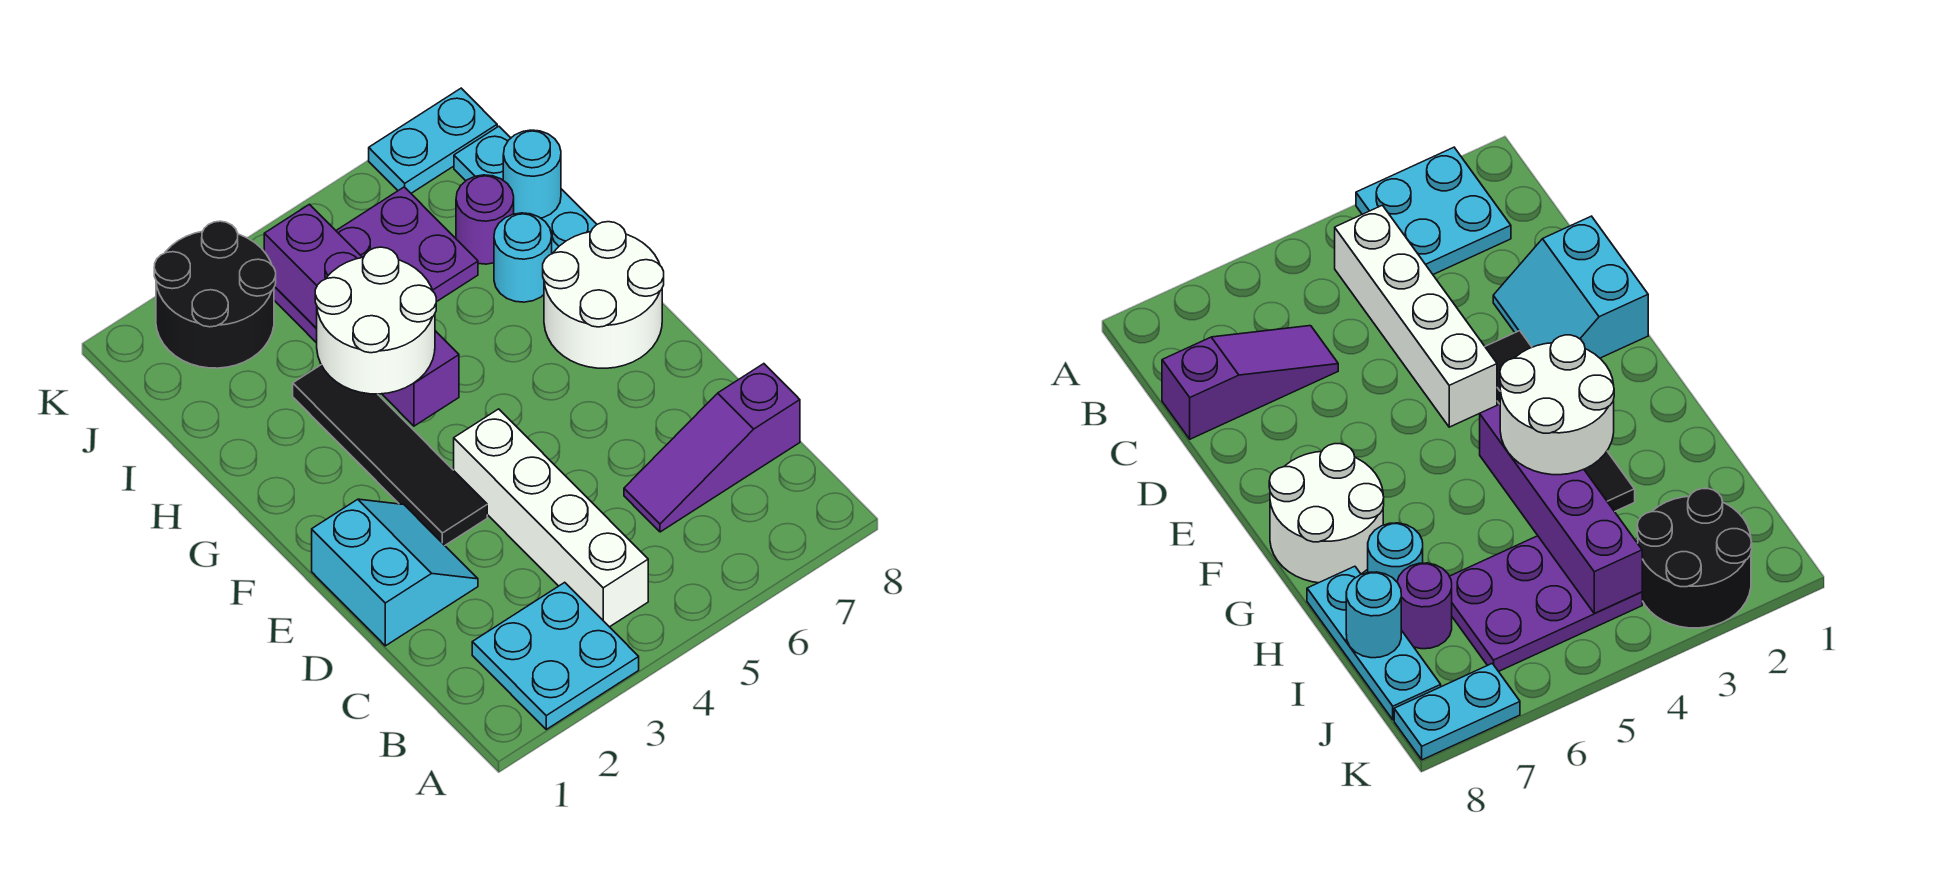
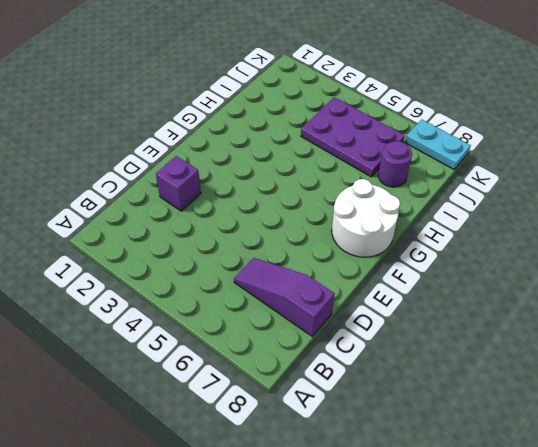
purple brick D2 level 1 -> cyan slope D1:E2 level 1 top 1
none -> cyan plate A2:B3 level 1
none -> white brick B4:E4 level 1
none -> black tile E3:H3 level 1

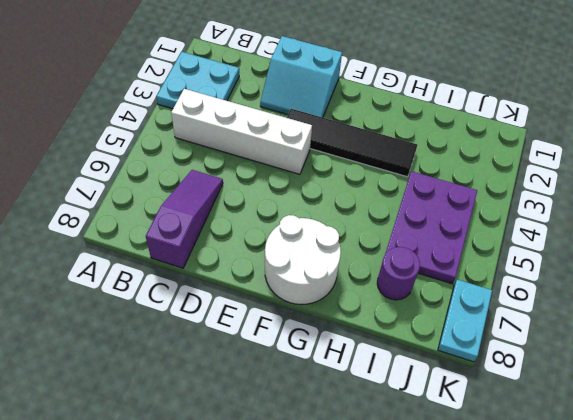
none -> cyan round brick H7 level 1
none -> cyan plate H8:J8 level 1
none -> black round brick J2:K3 level 1

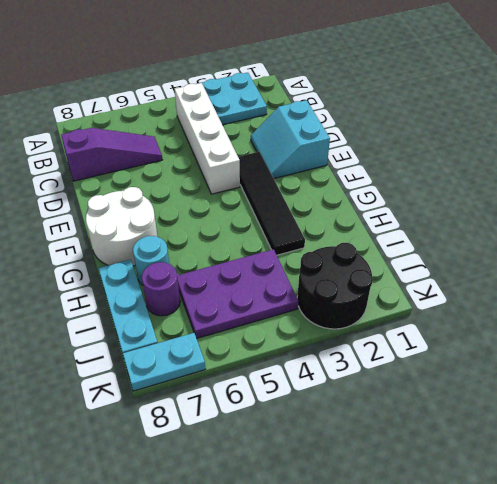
none -> purple brick G4:J4 level 2
none -> cyan round brick I8 level 2
none -> white round brick G3:H4 level 3

